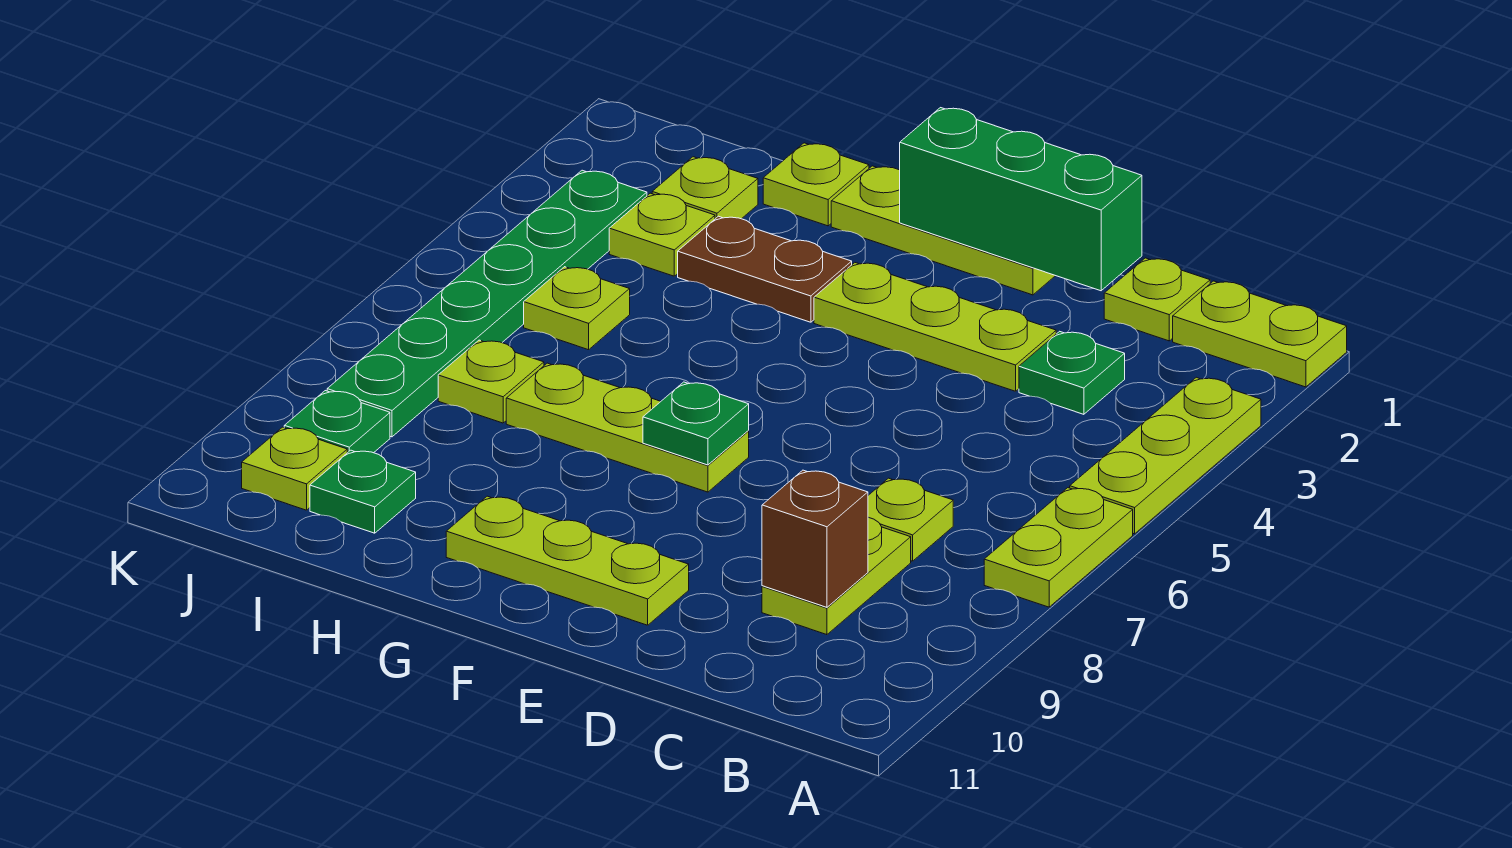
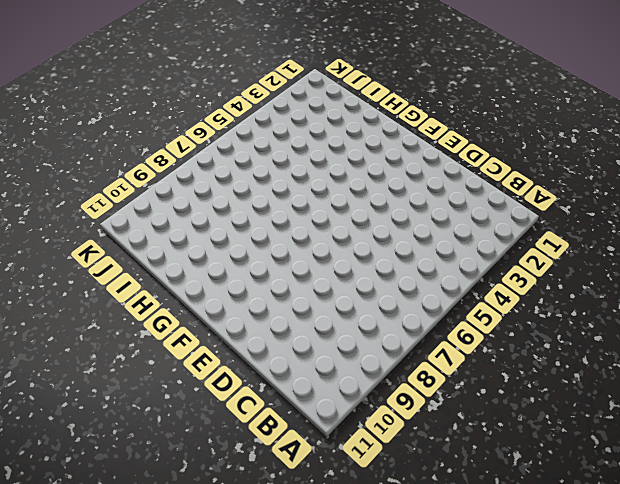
none -> lime plate A1:B1 level 1
none -> lime plate A3:A5 level 1
none -> lime plate A6:A7 level 1

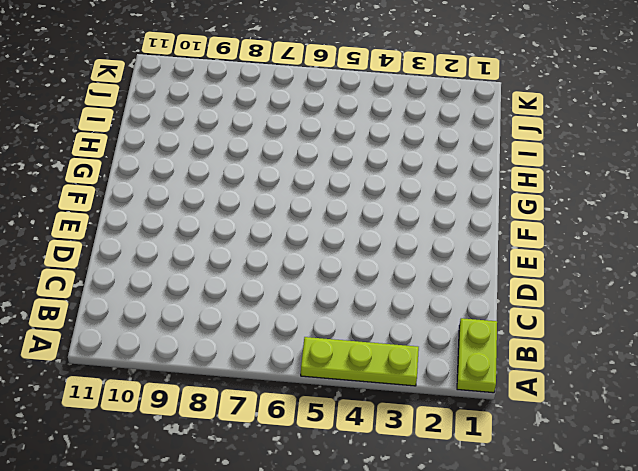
none -> lime plate A6:A7 level 1
none -> lime plate C1 level 1
none -> green plate C3 level 1

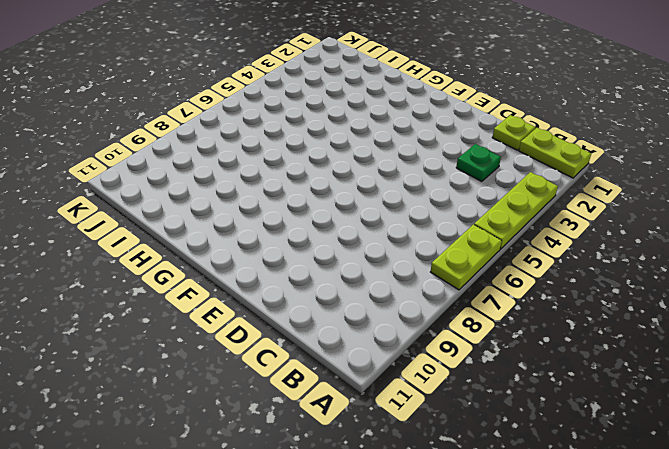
none -> lime plate C7 level 1
none -> lime plate C8:C9 level 1
none -> lime plate D3:F3 level 1

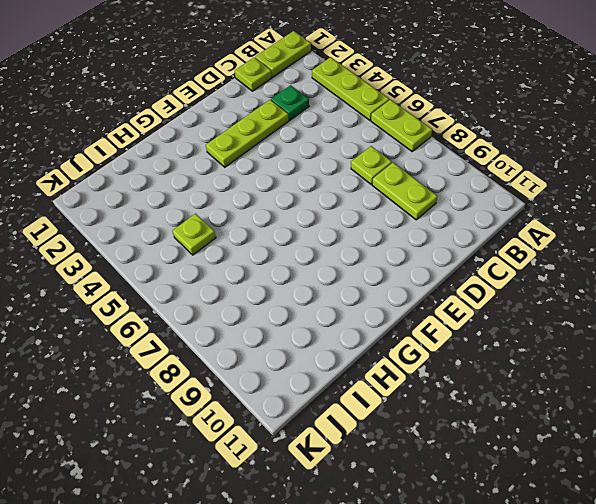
none -> lime plate E1:G1 level 1
none -> lime plate E10:G10 level 1
none -> lime plate F7:H7 level 1

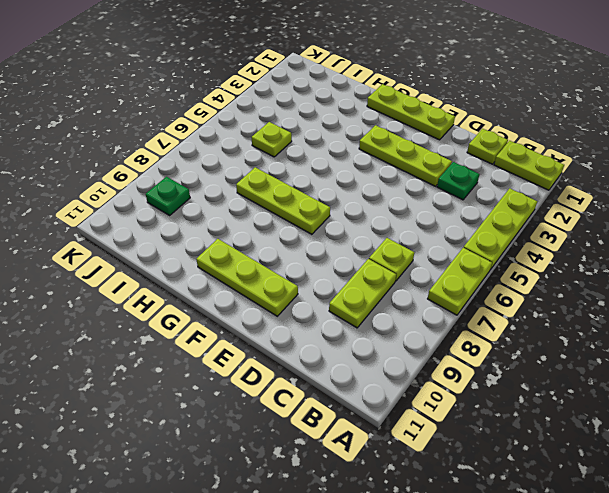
none -> brown plate G3:H3 level 1
none -> lime plate H1 level 1
none -> lime plate I2 level 1

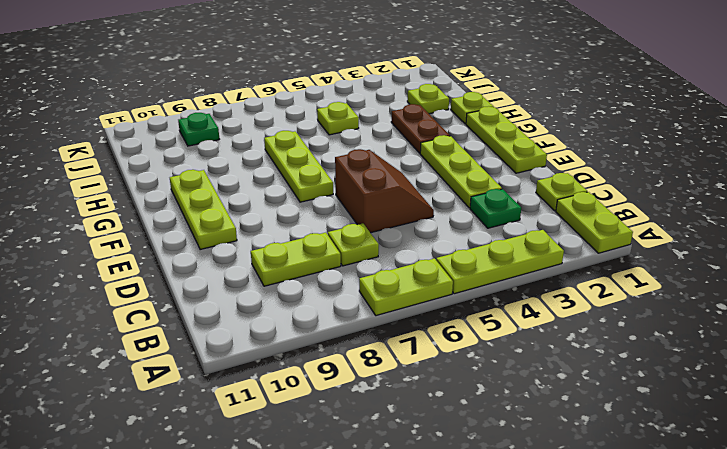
brown slope D5:E6 level 1 top 6 -> none
none -> lime plate I3 level 1
none -> lime plate I7 level 1
none -> green plate I10 level 1

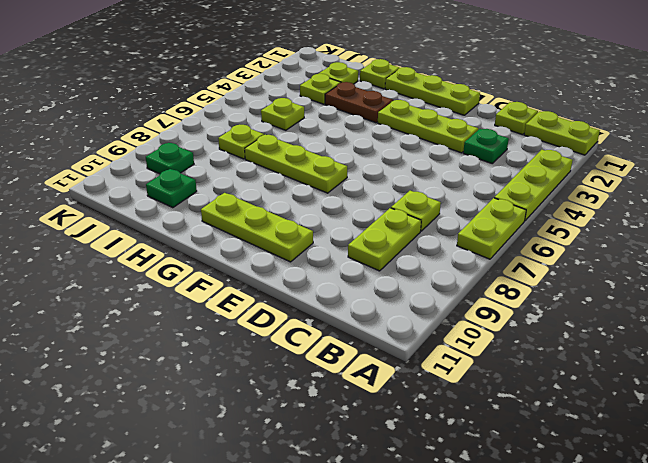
none -> green plate J3:J8 level 1
none -> lime plate J10 level 1
none -> brown brick C9 level 2

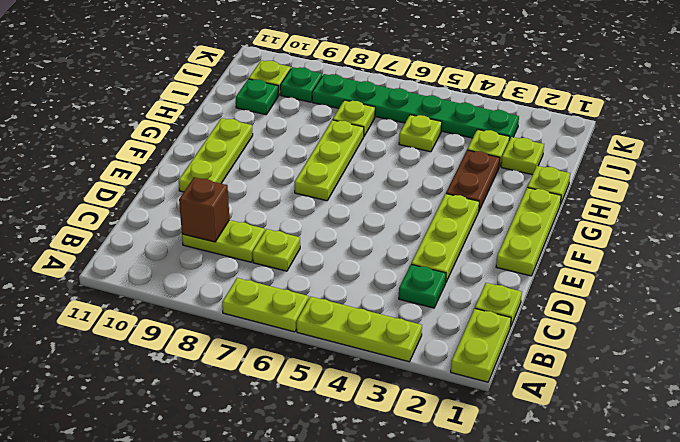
none -> green brick D1:F1 level 2
none -> green plate F7 level 2

